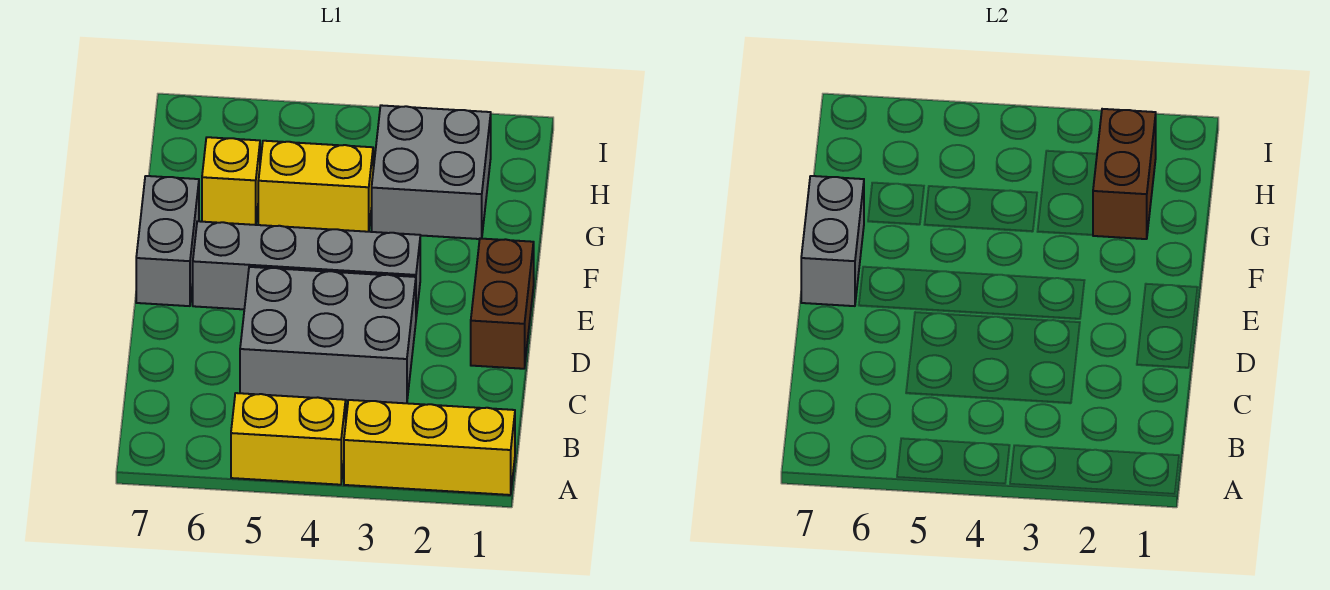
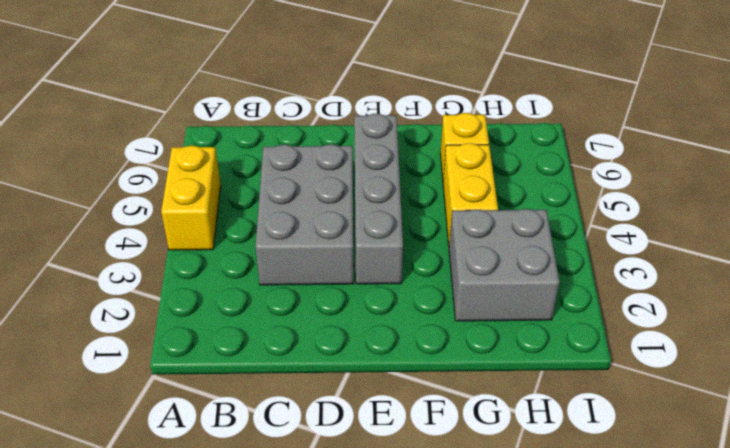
none -> yellow brick A1:A3 level 1
none -> brown brick D1:E1 level 1

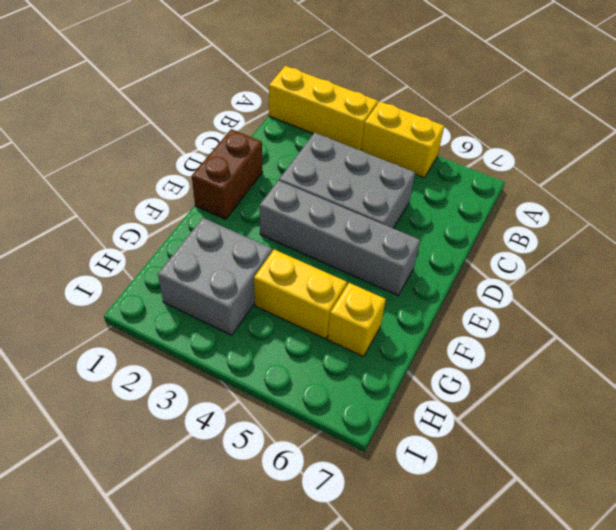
none -> grey brick E7:F7 level 1
none -> grey brick E7:F7 level 2

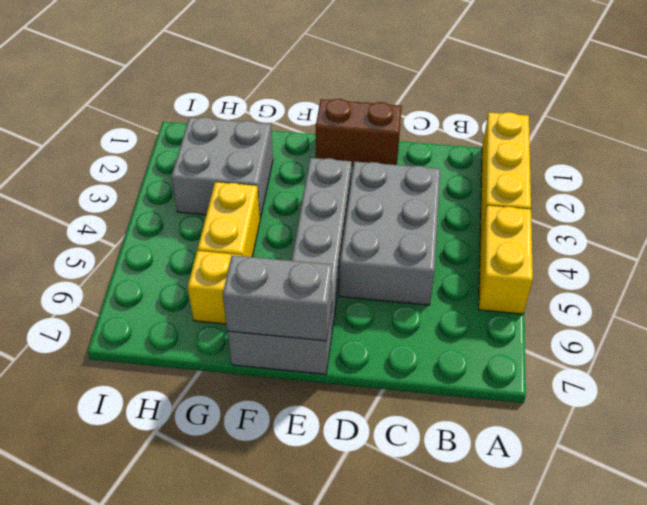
none -> brown brick G2:H2 level 2

